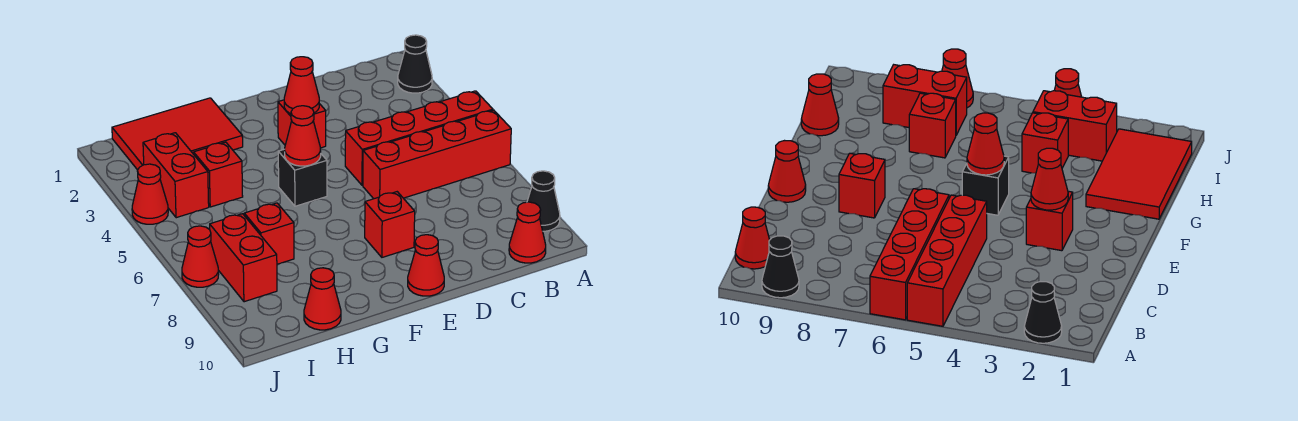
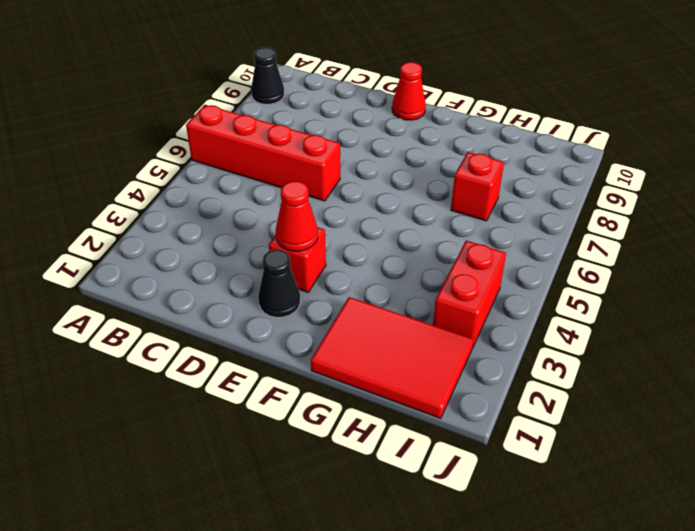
black cone E2 level 1 -> black cone A2 level 1
none -> red brick A5:D5 level 1
none -> red cone B10 level 1
none -> red brick E8 level 1

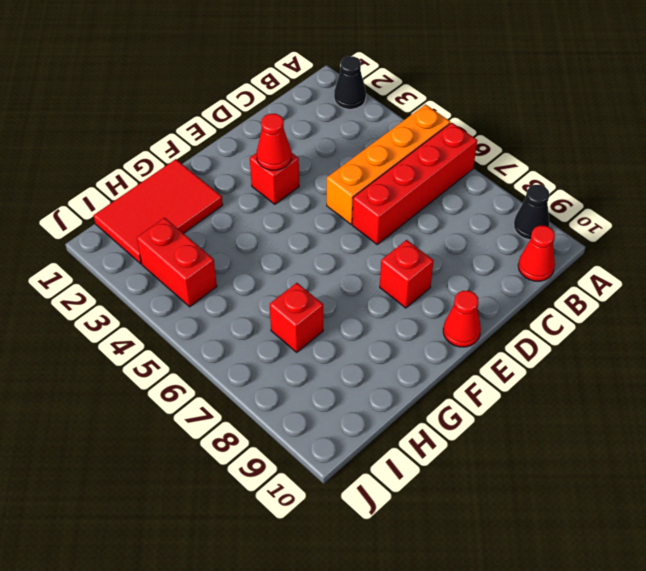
orange brick A5:D5 level 1 -> red brick A5:D5 level 1
none -> black brick F5 level 1
none -> red brick H4 level 1
none -> red cone H10 level 1

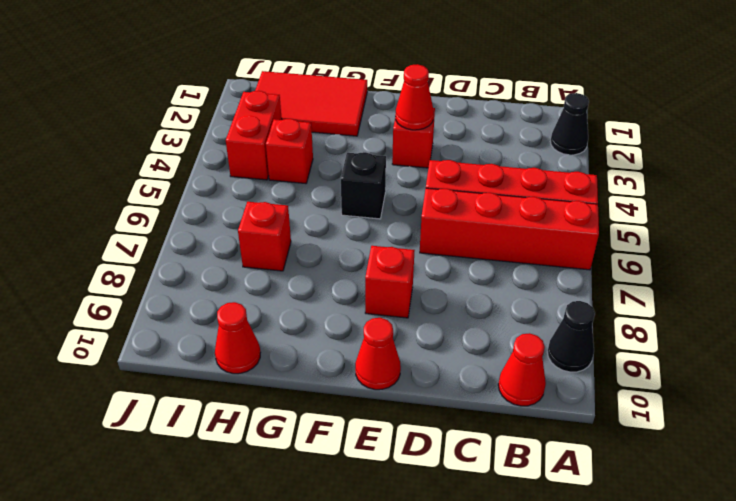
none -> red brick I7:I8 level 1
none -> red cone J4 level 1
none -> red cone J7 level 1

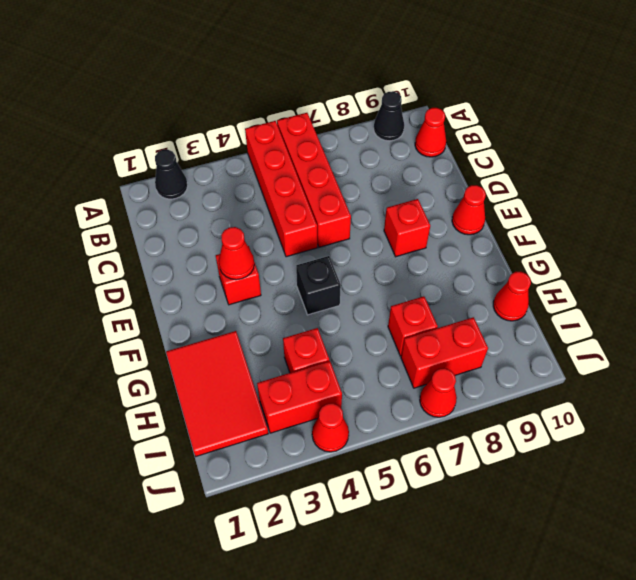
none -> red cone F5 level 2

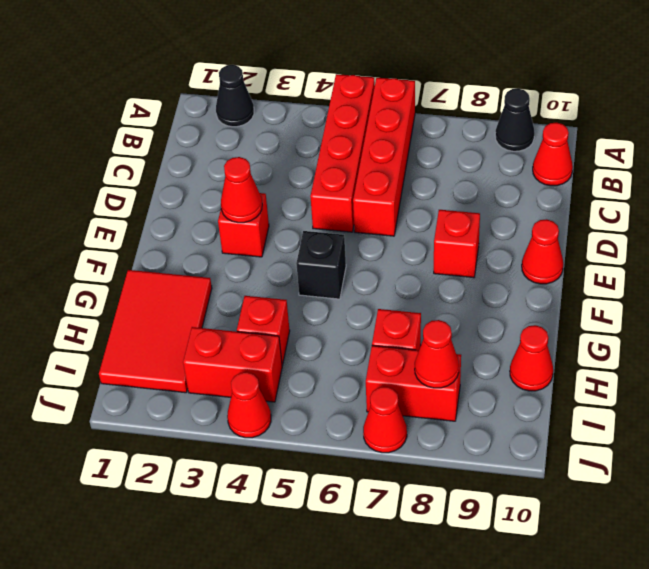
red cone I8 level 2 -> red cone F5 level 2

